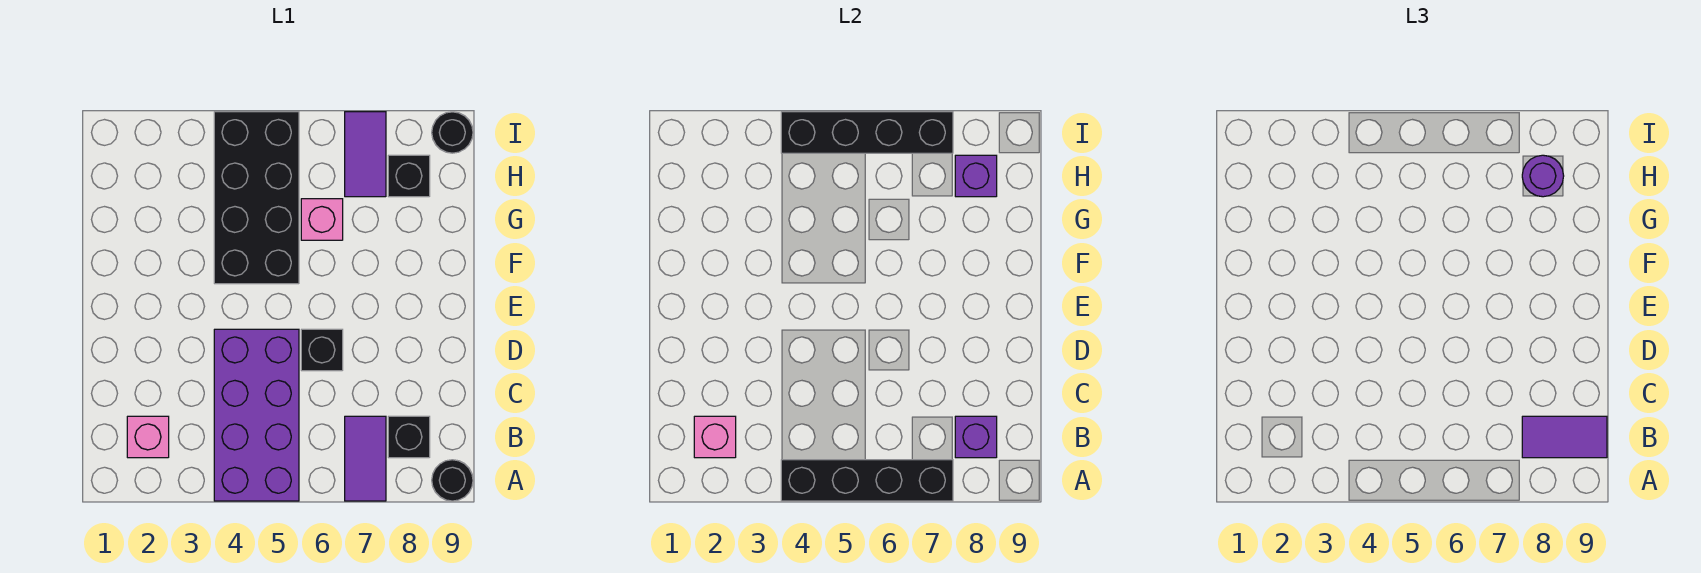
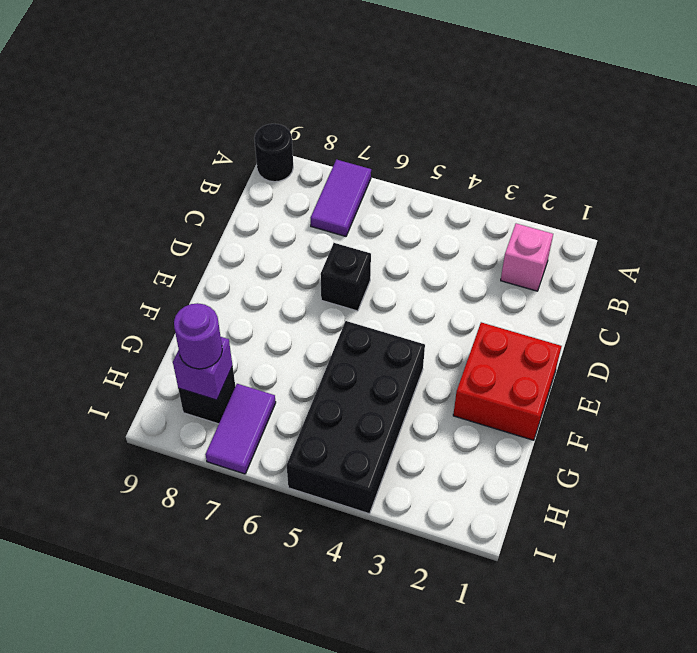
red brick E1:F2 level 1 -> none
none -> purple brick A4:D5 level 1
none -> black brick B8 level 1
none -> pink brick G6 level 1

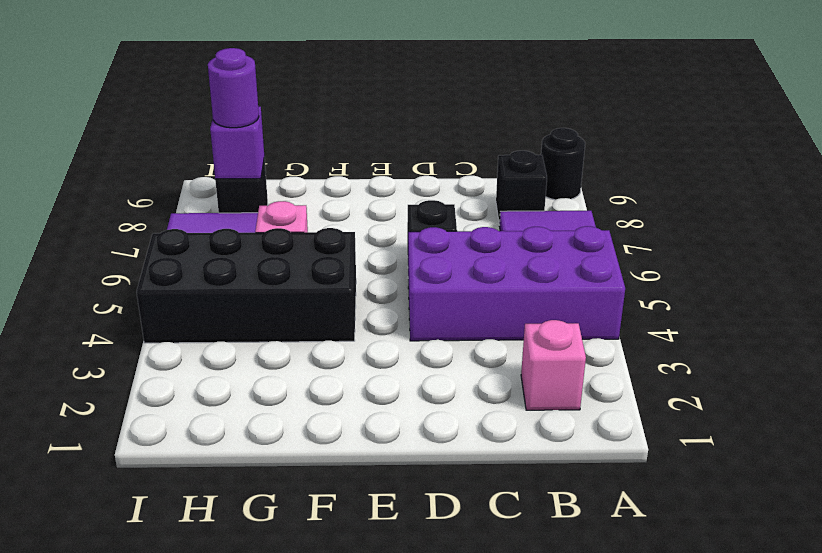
none -> black round brick I9 level 1
none -> black brick A4:A7 level 2
none -> pink brick B2 level 2

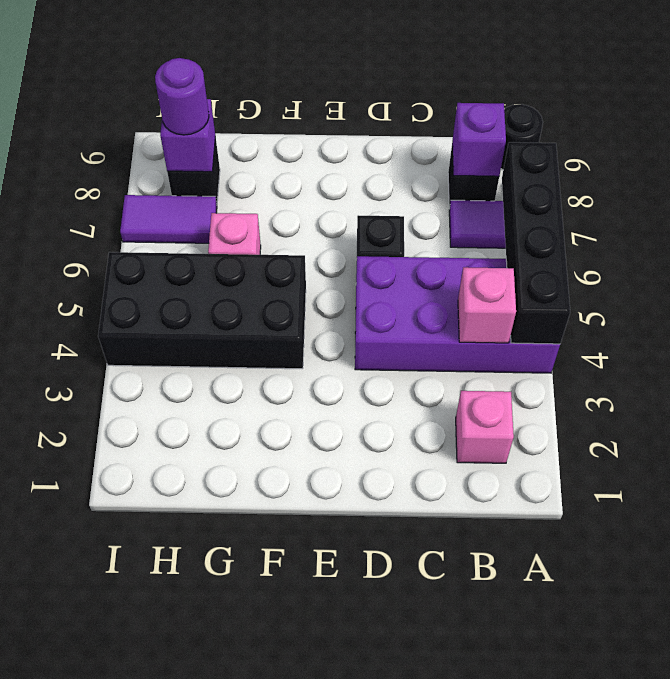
pink brick B4 level 2 -> pink brick B2 level 2
none -> black round brick I9 level 1
none -> black brick I4:I7 level 2
none -> purple tile B8:B9 level 3

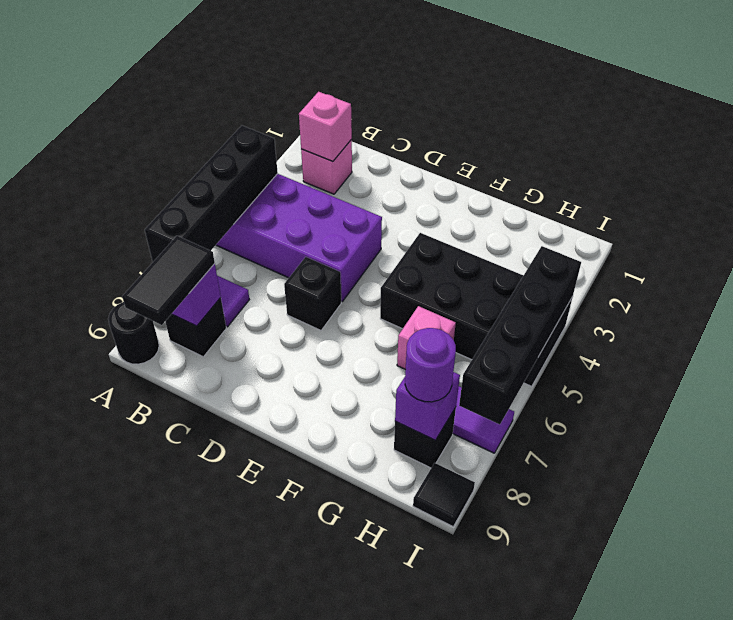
black tile B8:B9 level 3 -> purple tile B8:B9 level 3
black tile I9 level 1 -> black round brick I9 level 1

